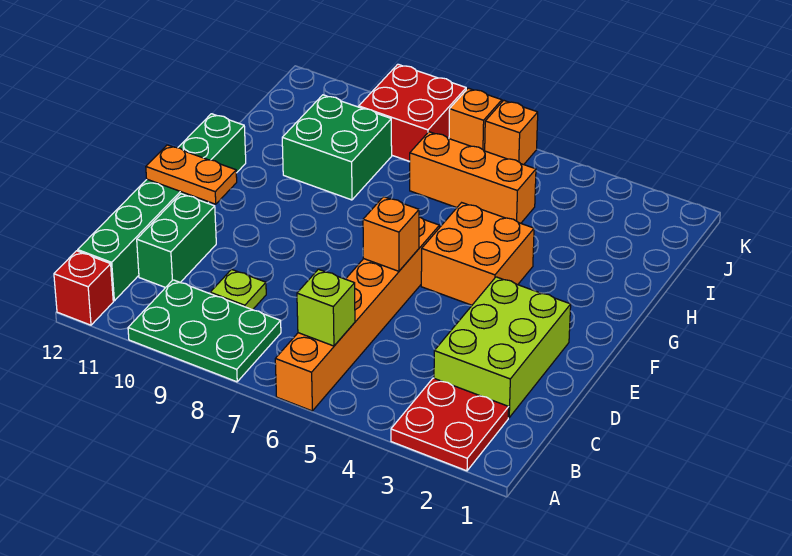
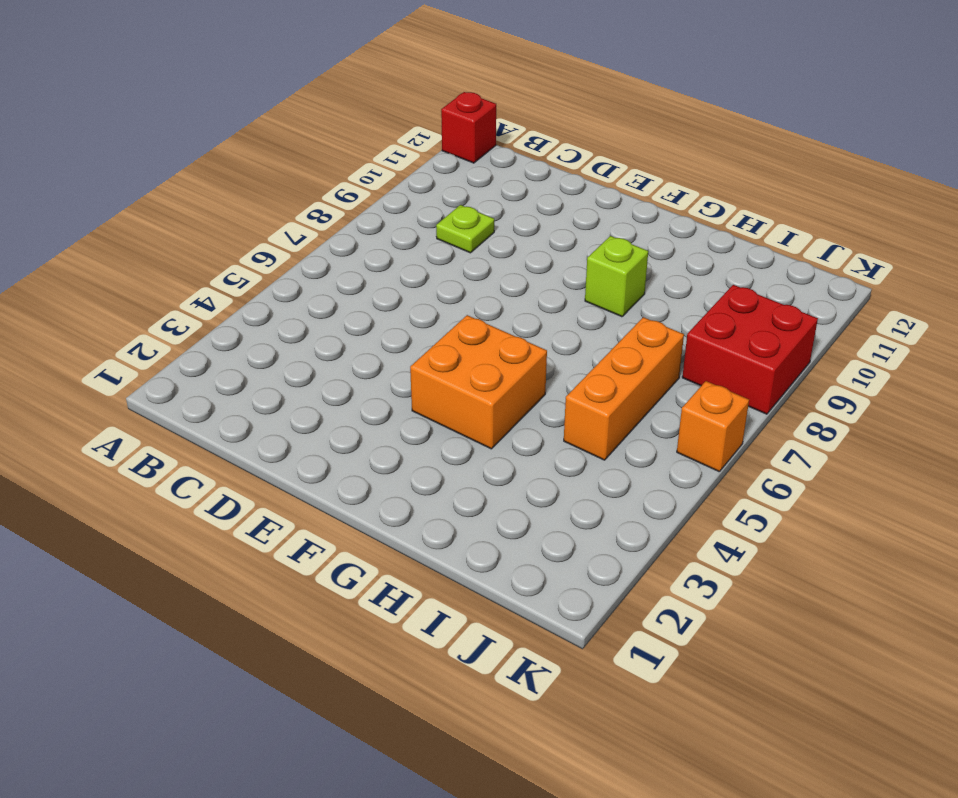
lime brick G9 level 1 -> lime brick B6 level 2
none -> red plate A2:B3 level 1
none -> orange brick A6:F6 level 1
none -> green plate A8:B10 level 1

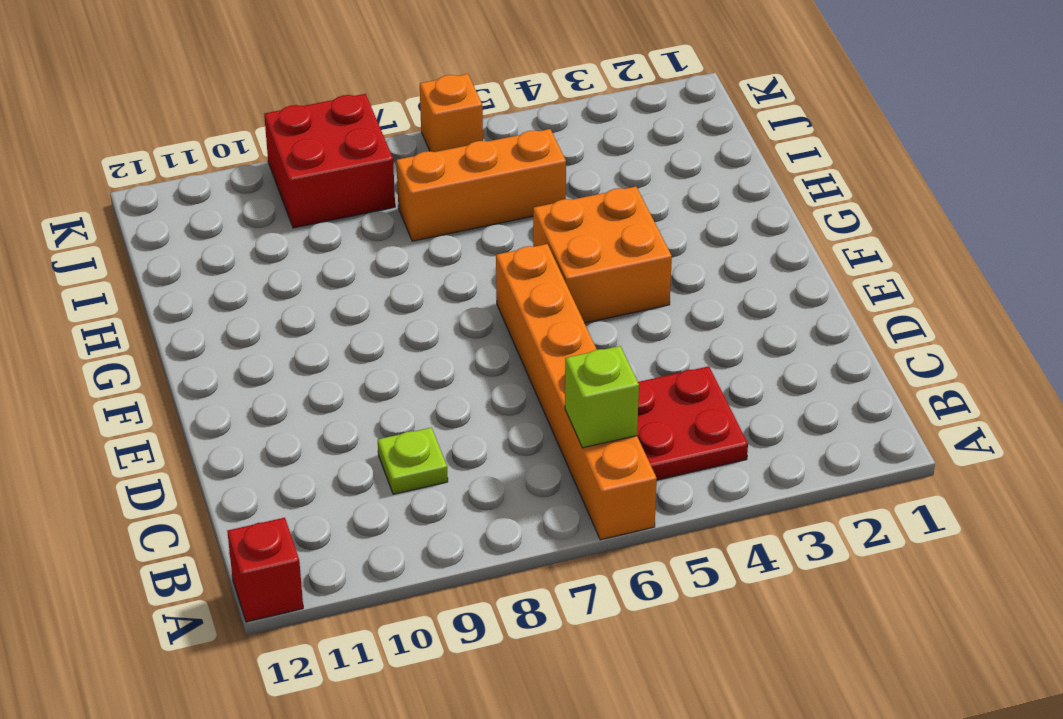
red plate B4:C5 level 1 -> red plate A2:B3 level 1
none -> green plate A8:B10 level 1
none -> green brick B12:G12 level 1
none -> lime brick C2:E3 level 1

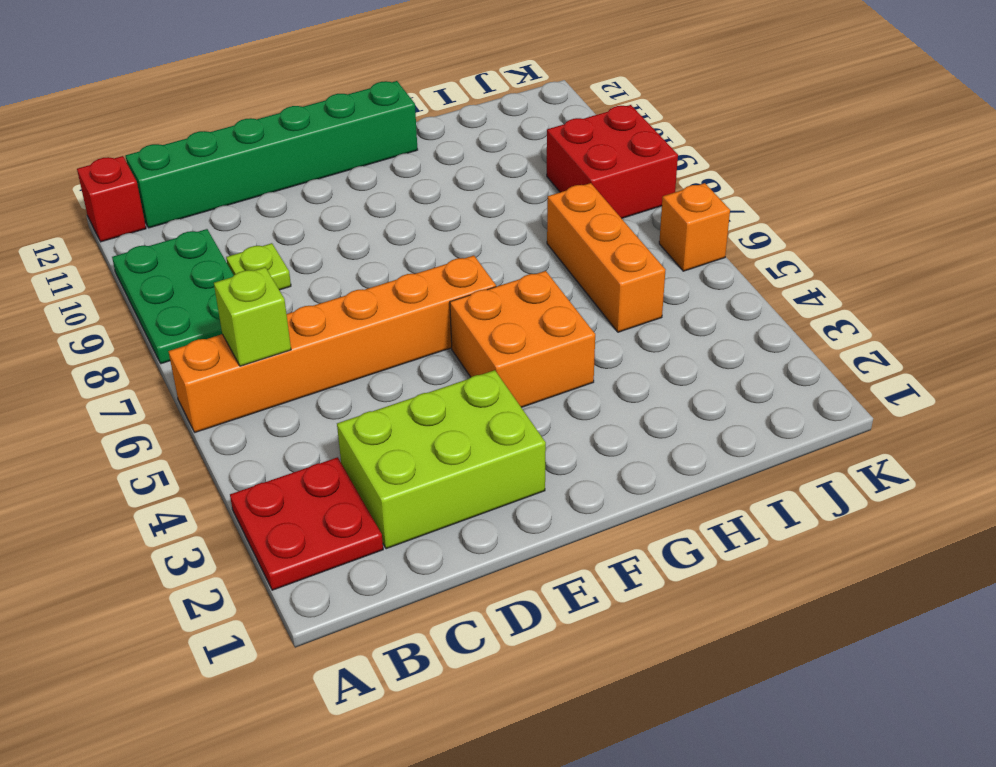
none -> green brick C11:D11 level 1
none -> green brick H9:I10 level 1
none -> orange brick K7 level 1

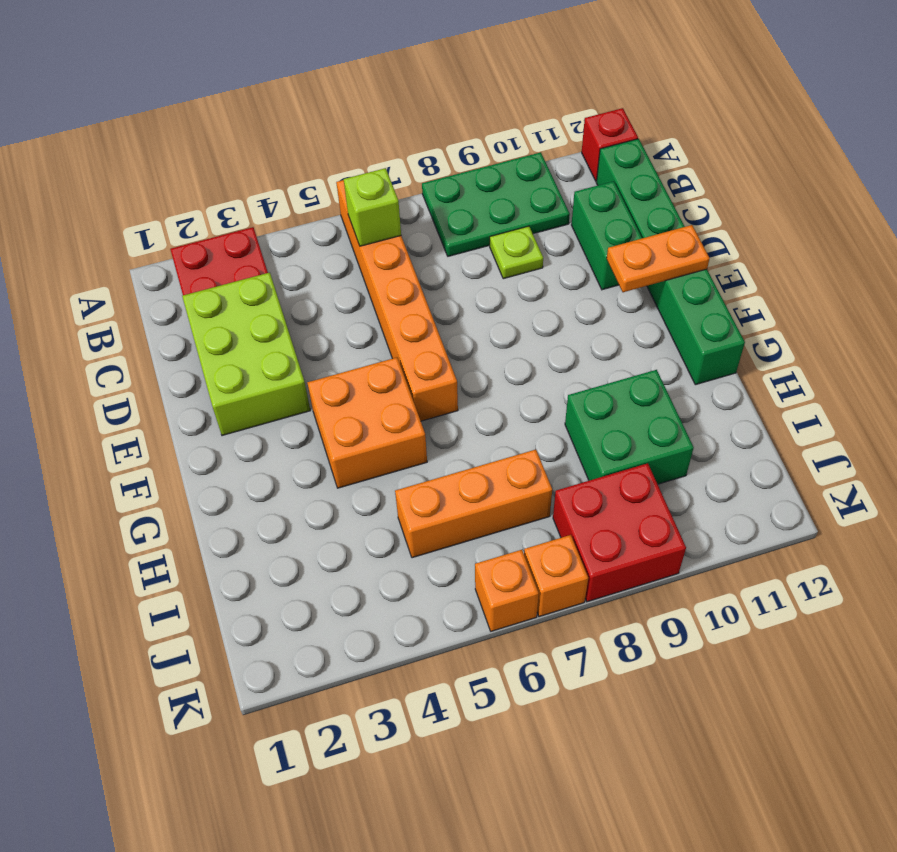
none -> orange brick E6 level 2

